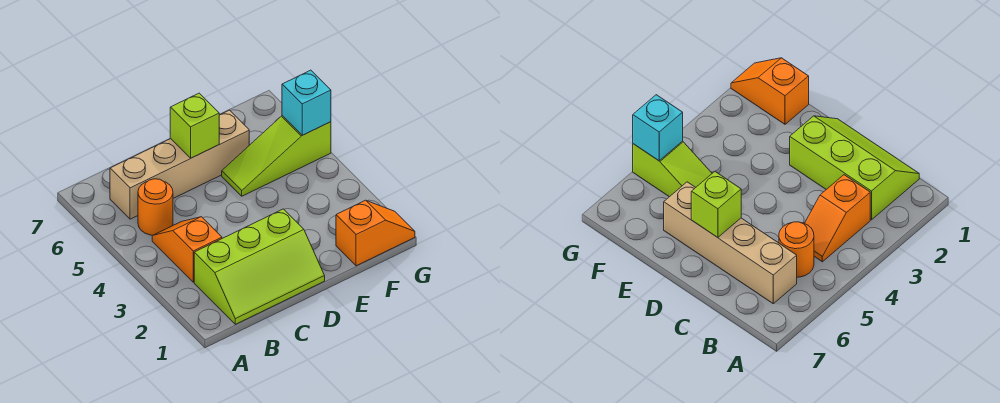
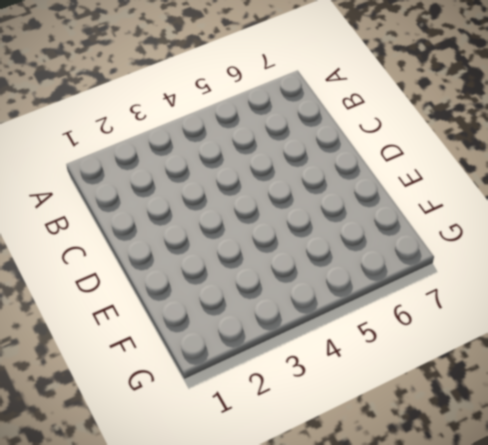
none -> lime slope B1:D2 level 1 top 2
none -> orange slope B3:B4 level 1 top 3

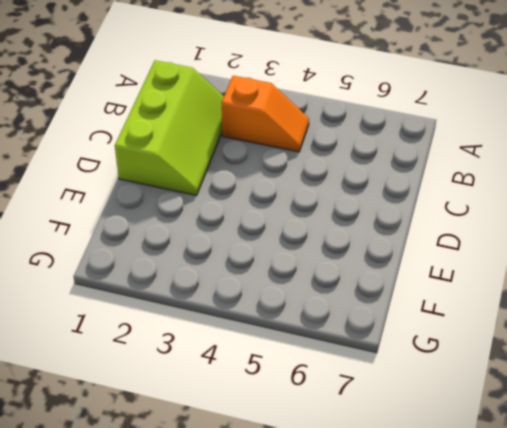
lime slope B1:D2 level 1 top 1 -> lime slope B1:D2 level 1 top 2
none -> orange round brick B5 level 1
none -> tan brick B6:E6 level 1

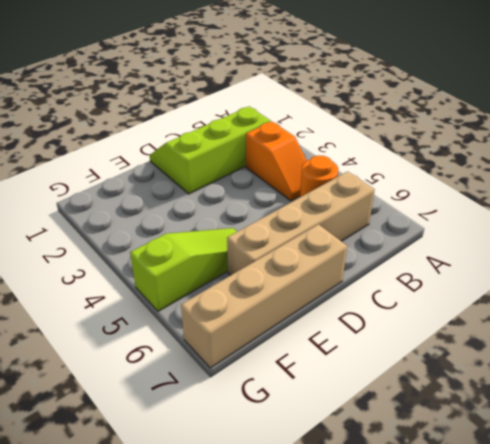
tan brick D7:G7 level 1 -> none
none -> orange slope F1:G1 level 1 top F
none -> lime brick D6 level 2

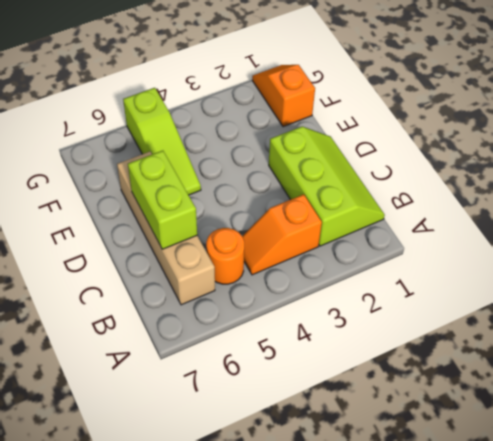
lime brick C6:D6 level 2 -> lime brick D6 level 2
none -> cyan brick G5 level 2

